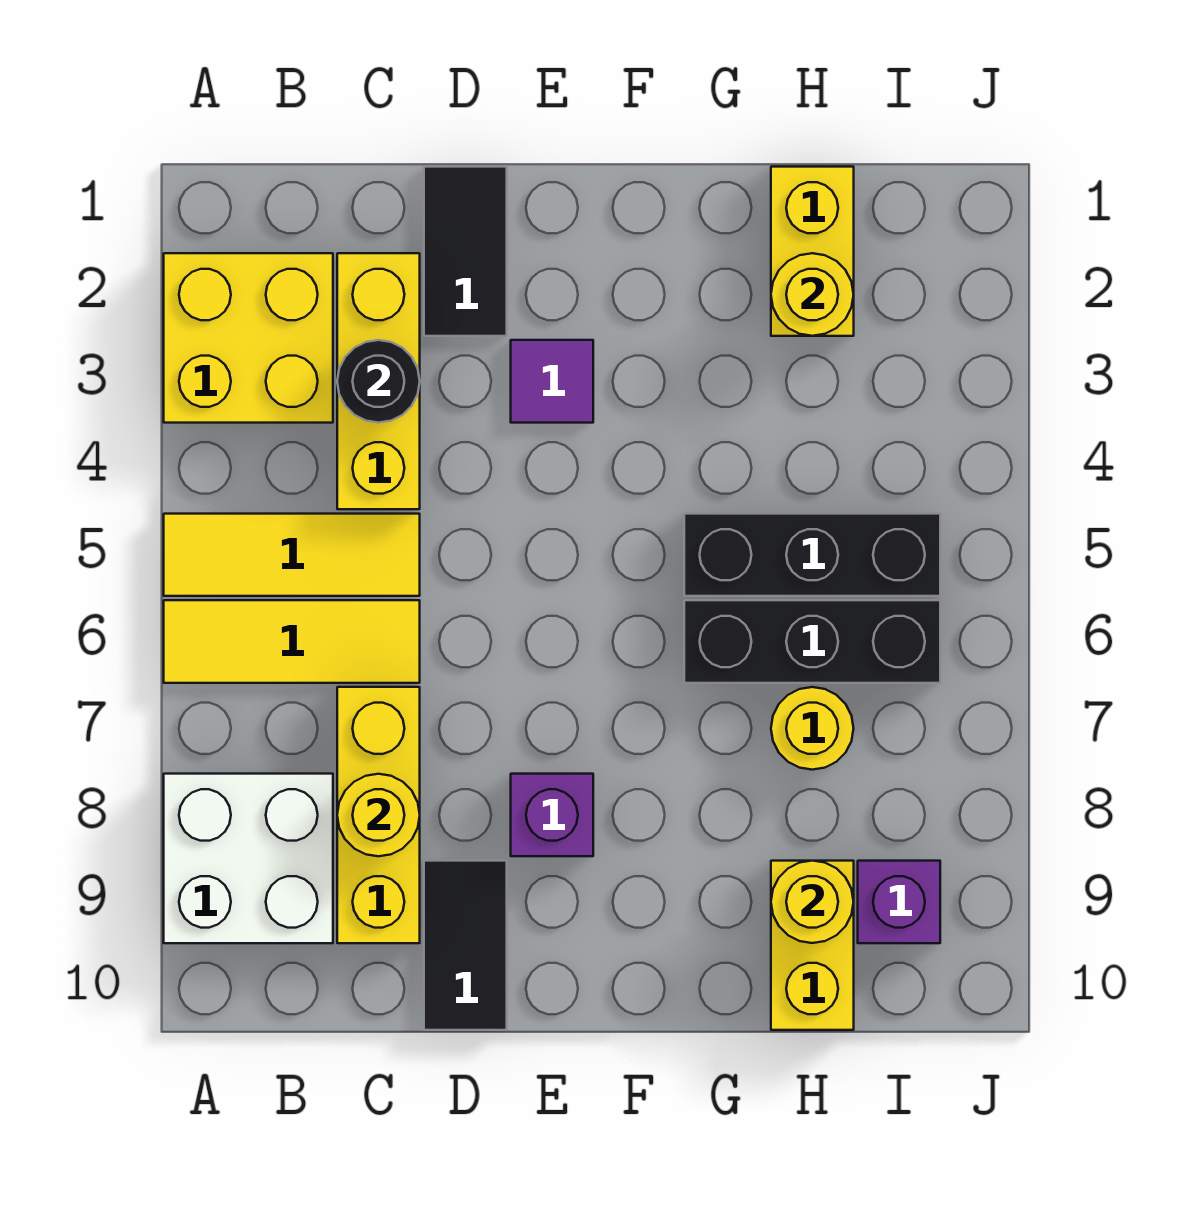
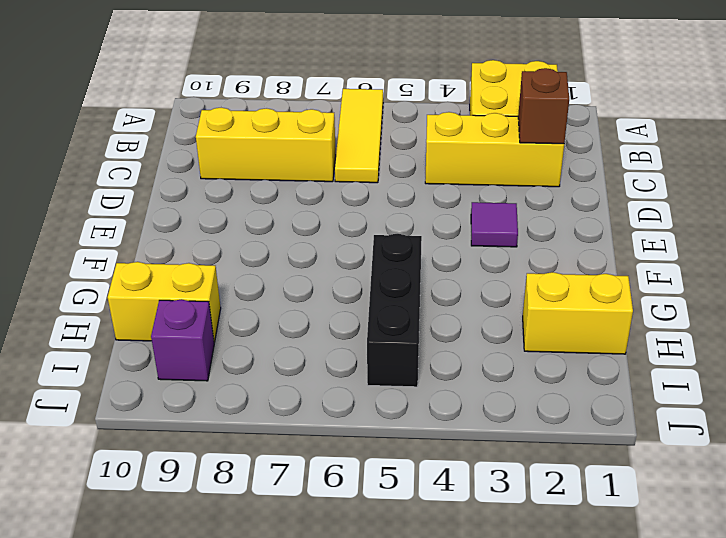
brown brick C2 level 2 -> none
none -> yellow tile A5:C5 level 1
none -> white brick A8:B9 level 1
none -> black tile D1:D2 level 1

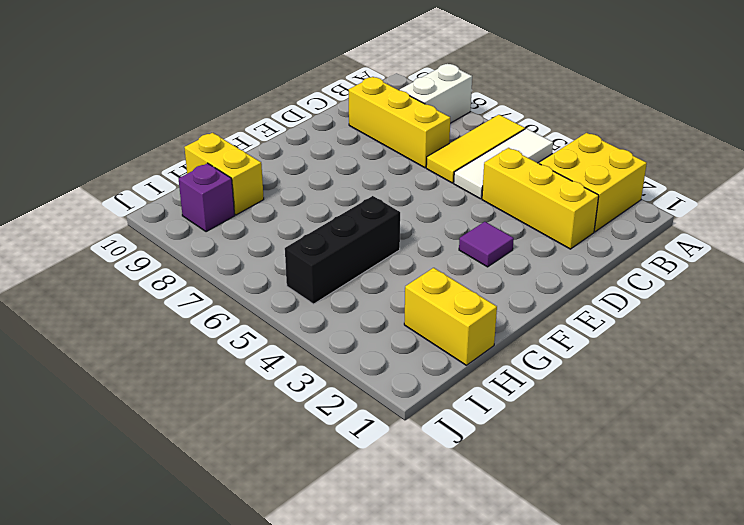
white tile A5:C5 level 1 -> yellow tile A5:C5 level 1
white brick A8:B8 level 1 -> white brick A8:B9 level 1
none -> black tile D1:D2 level 1
none -> black tile D9:D10 level 1
none -> purple brick E8 level 1

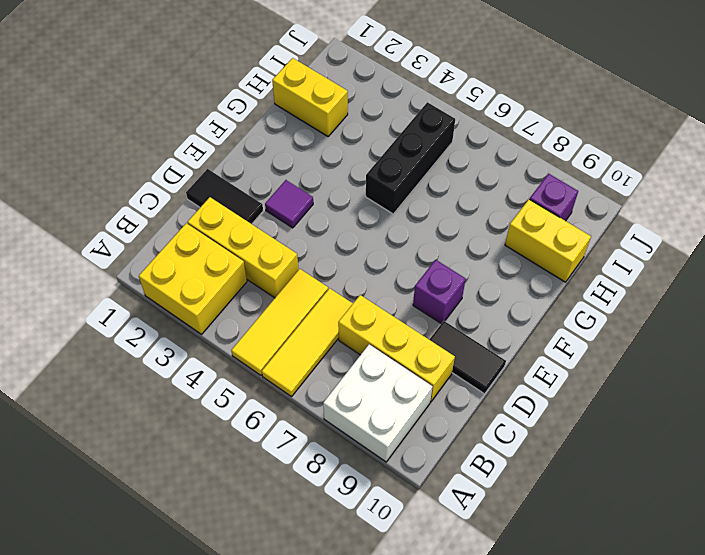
none -> black brick G6:I6 level 1
none -> yellow round brick H7 level 1
none -> black round brick C3 level 2

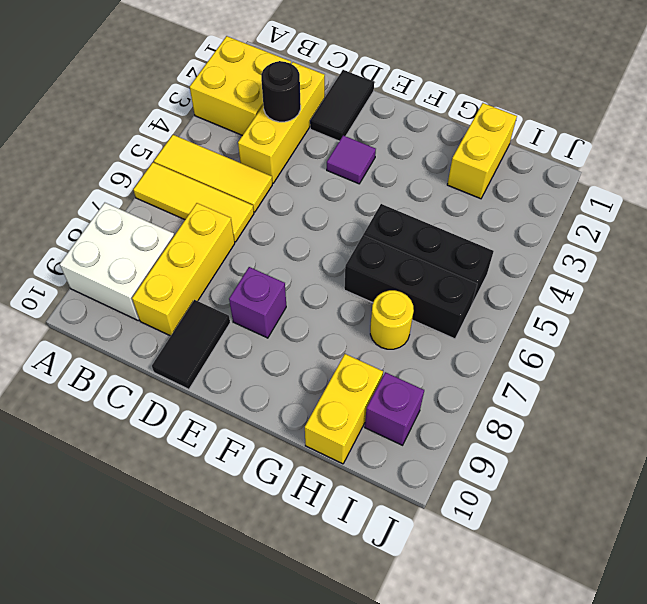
none -> yellow round brick C8 level 2
none -> yellow round brick H2 level 2
none -> yellow round brick H9 level 2

